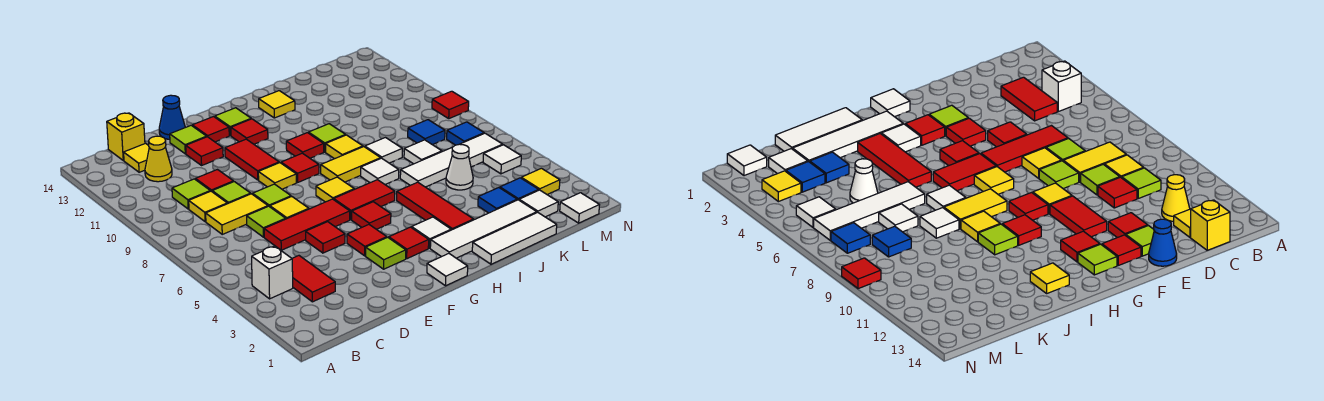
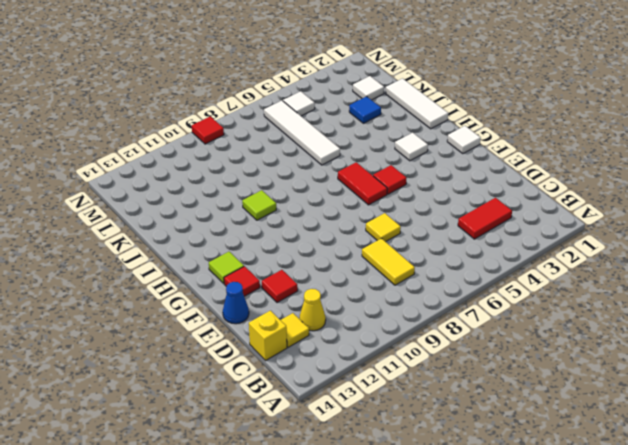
none -> white brick B4 level 1
none -> yellow tile C9 level 1
none -> lime tile C10 level 1
none -> red tile D6:F6 level 1

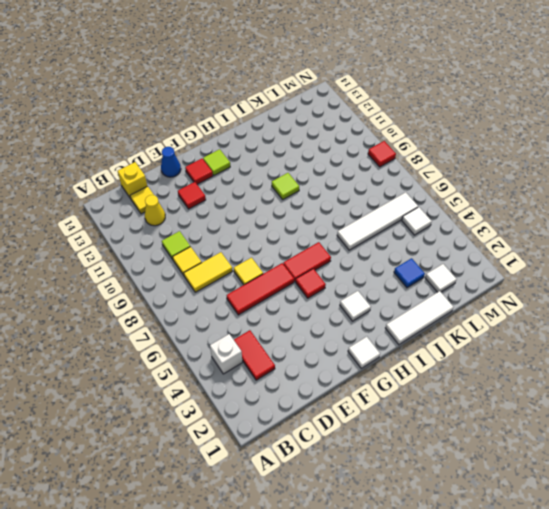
none -> lime tile D7 level 1
none -> lime tile D9 level 1
none -> red tile D10 level 1
none -> red tile E5 level 1

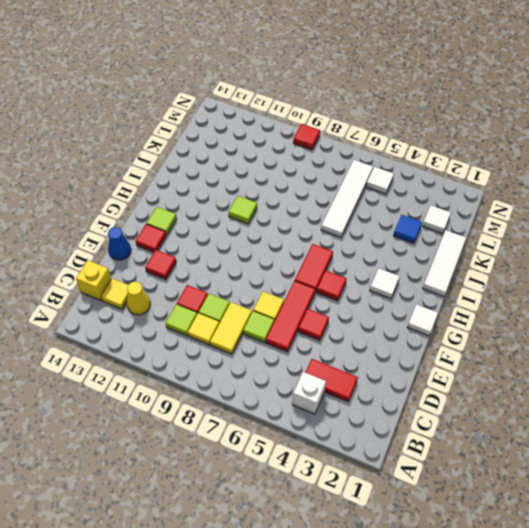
none -> lime tile E8 level 1
none -> lime tile E13 level 1
none -> lime tile F3 level 1
none -> red tile F4 level 1

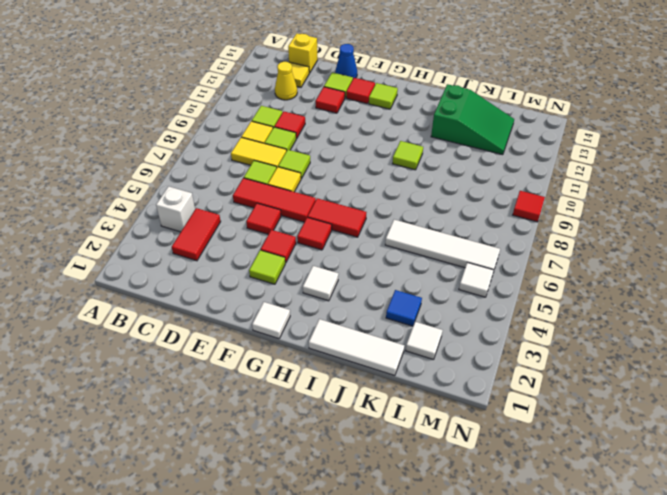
green slope J12:L13 level 1 top J -> none
none -> yellow tile F9 level 1
none -> red tile F10:F11 level 1
none -> red tile G3 level 1
none -> yellow tile G7 level 1

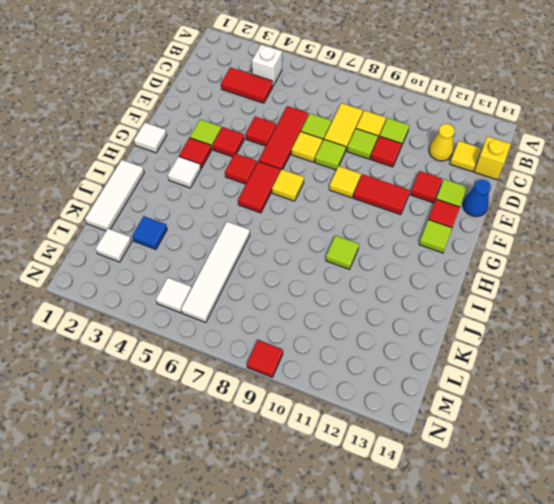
none -> red tile G9 level 1
none -> red tile G12 level 1
none -> white tile H2:K2 level 1
none -> yellow tile H8:I8 level 1

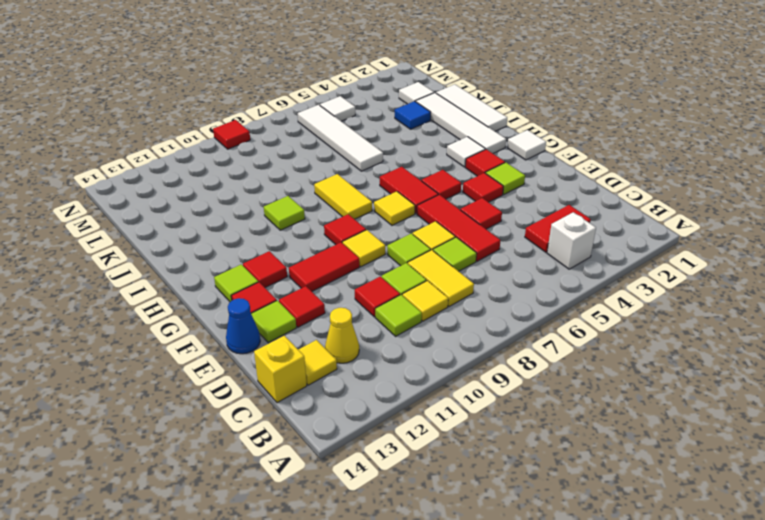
none -> red tile H10 level 1
none -> red tile I3:I5 level 1
none -> white tile I7 level 1
none -> yellow tile I9 level 1

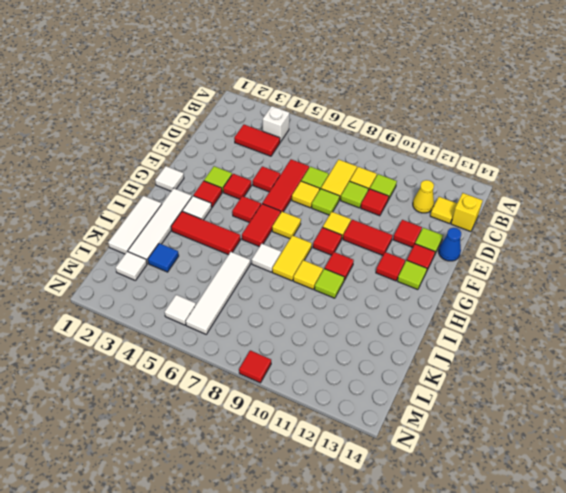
none -> yellow tile I13 level 1
none -> white tile J8 level 1
none -> white cone K5 level 1
none -> white tile K7 level 1

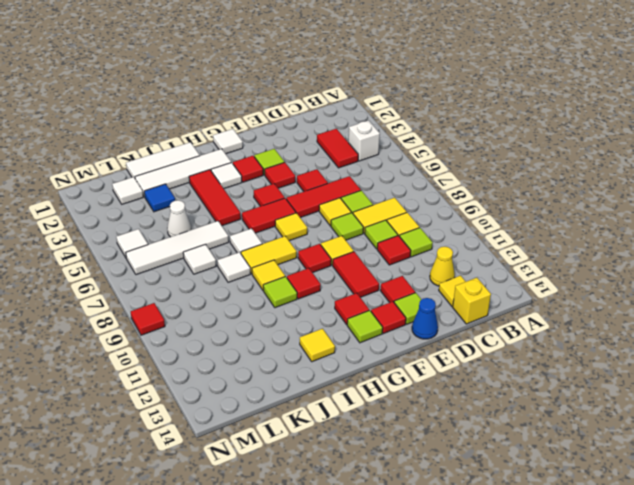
none -> blue tile L3 level 1
none -> blue tile L8 level 1
none -> white tile M1 level 1
none -> yellow tile M3 level 1

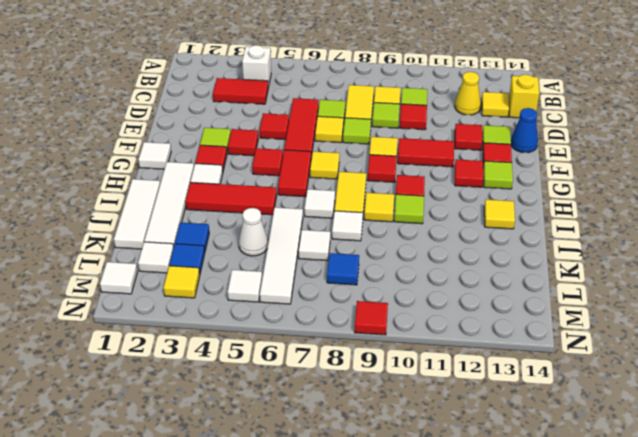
none -> blue tile M7 level 1

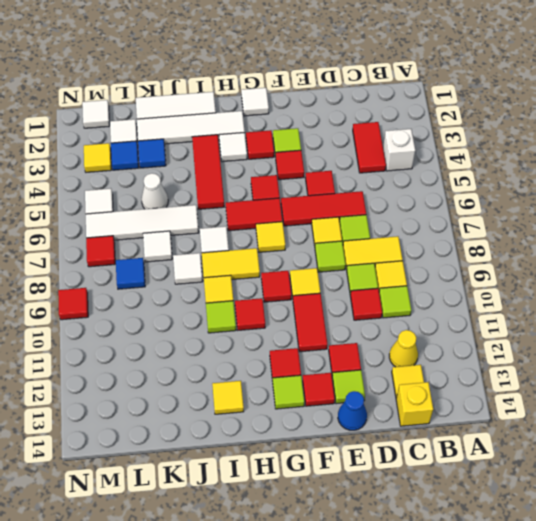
red tile M7 level 1 -> blue tile M7 level 1

